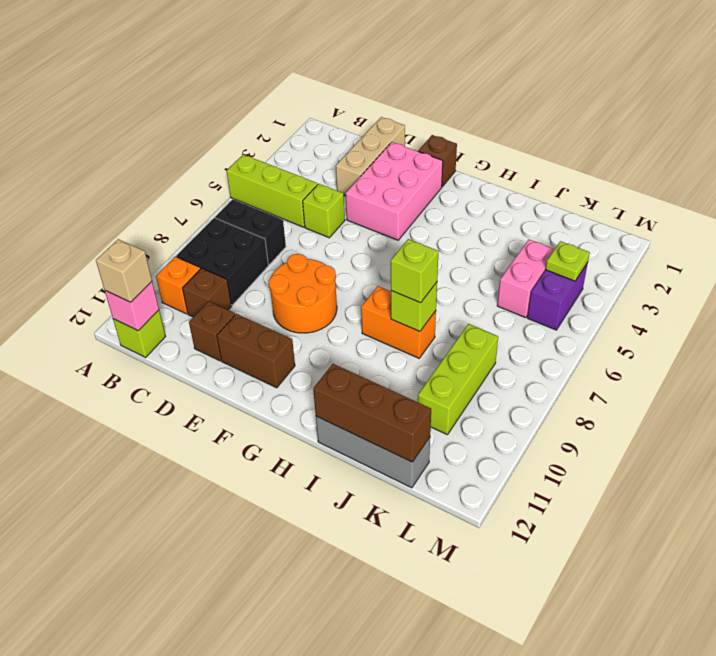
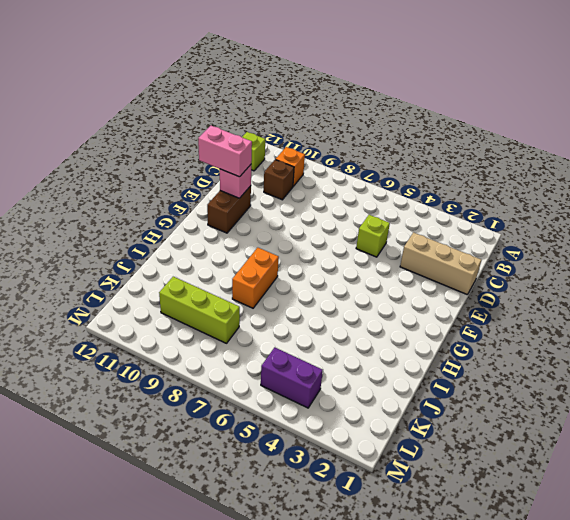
pink brick E11 level 2 -> pink brick B12 level 2
pink brick E11:E12 level 3 -> pink brick K4:K5 level 1
none -> lime brick A5:C5 level 1
none -> black brick B7:C7 level 1
none -> black brick B8:C9 level 1

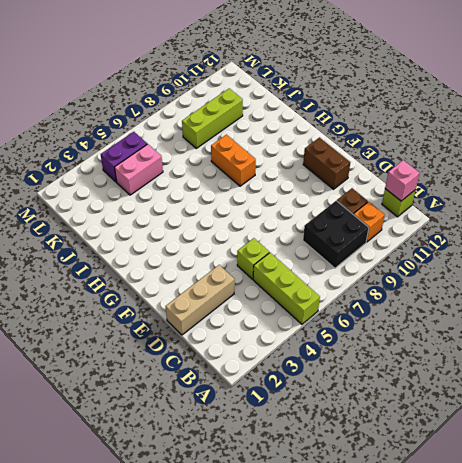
none -> black brick B7:C7 level 1
none -> brown brick D11 level 1
none -> pink brick E2:F4 level 1

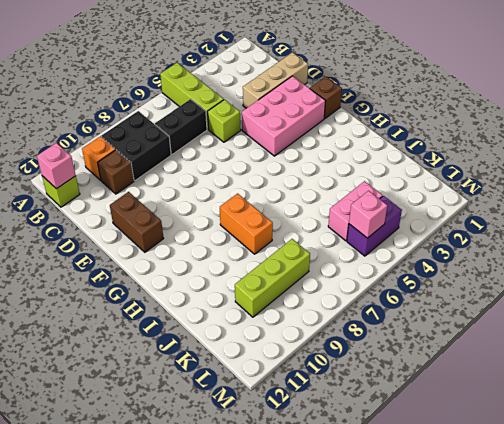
black brick C6:C7 level 1 -> black brick B7:C7 level 1
pink brick L5 level 2 -> none
none -> brown brick D11 level 1
none -> orange round brick E8:F9 level 1
none -> grey brick I12:K12 level 1

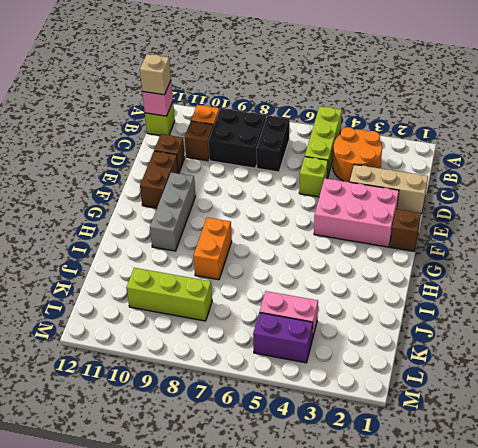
orange round brick B3:C4 level 1 -> orange round brick E8:F9 level 1
grey brick F10:H10 level 1 -> grey brick I12:K12 level 1
none -> lime brick I8 level 2
none -> brown brick I12:K12 level 2
none -> lime plate L4 level 2

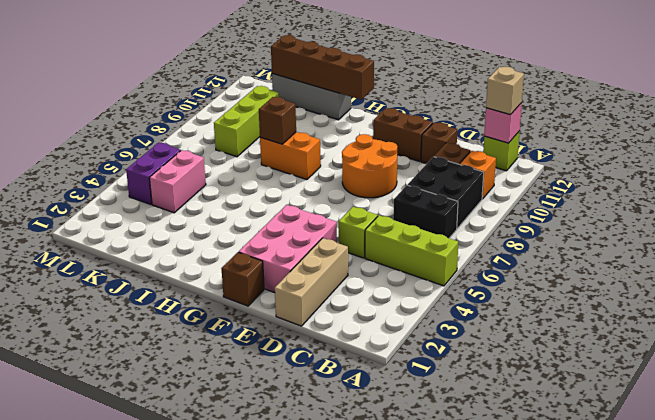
brown brick H12:K12 level 2 -> brown brick I12:K12 level 2
brown brick I8 level 2 -> lime brick I8 level 2
none -> lime plate L4 level 2
none -> lime brick I8 level 3

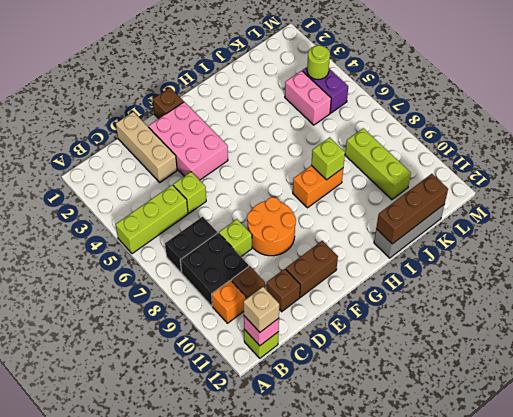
lime brick D8 level 1 -> lime brick I8 level 3
lime round brick L4 level 2 -> lime plate L4 level 2

